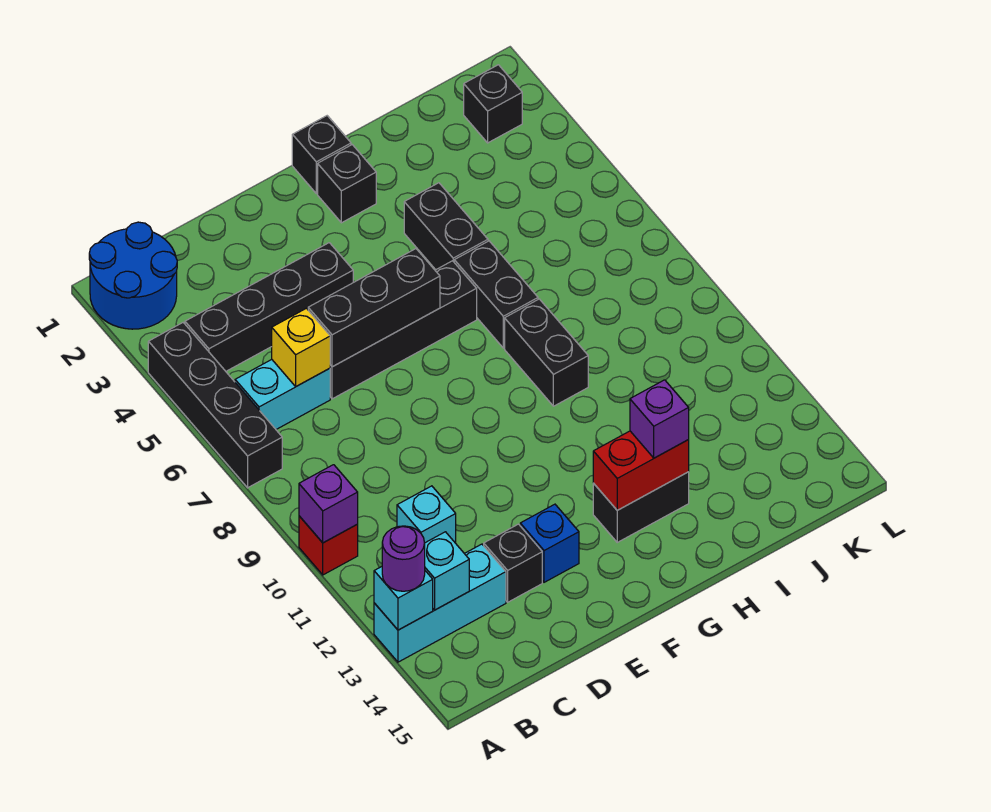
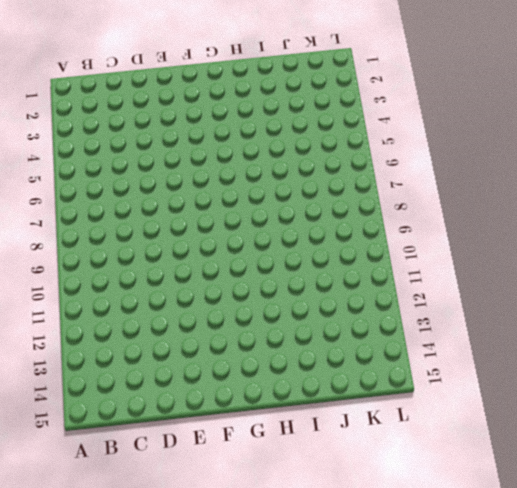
none -> blue round brick A1:B2 level 1
none -> black brick A4:A7 level 1
none -> red brick A10 level 1

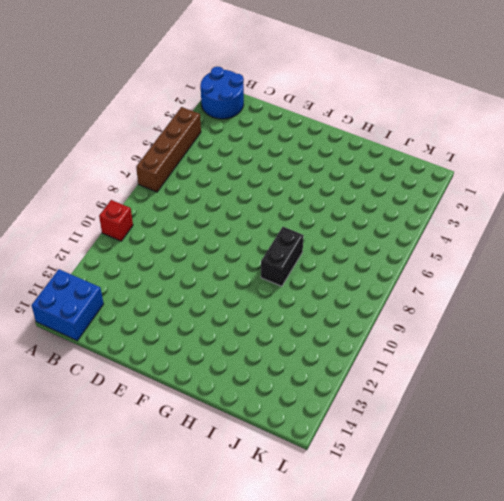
brown brick A4:A7 level 1 -> black brick A4:A7 level 1
blue brick A14:B15 level 1 -> none
none -> cyan brick A13:C13 level 1
none -> black brick B4:E4 level 1
none -> cyan brick B6:C6 level 1

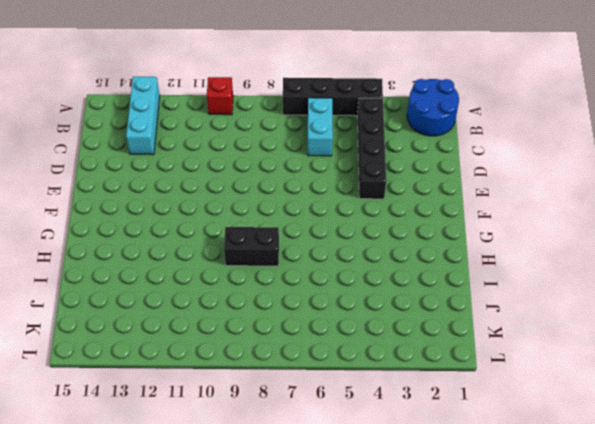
none -> cyan brick C11 level 1
none -> black brick D6:G6 level 1
none -> black brick D13 level 1

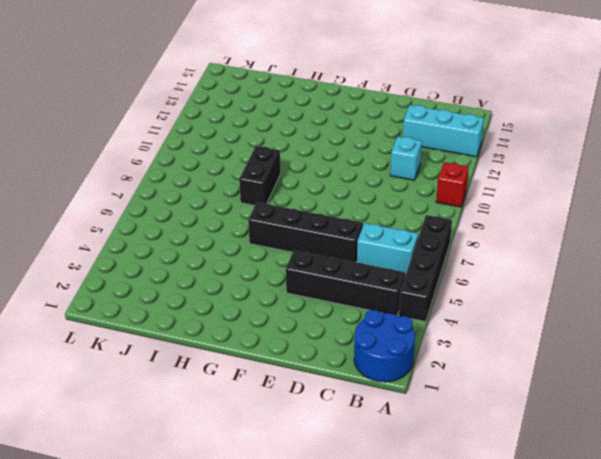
none -> black brick D13 level 1
none -> blue brick E13 level 1
none -> black brick G1 level 1

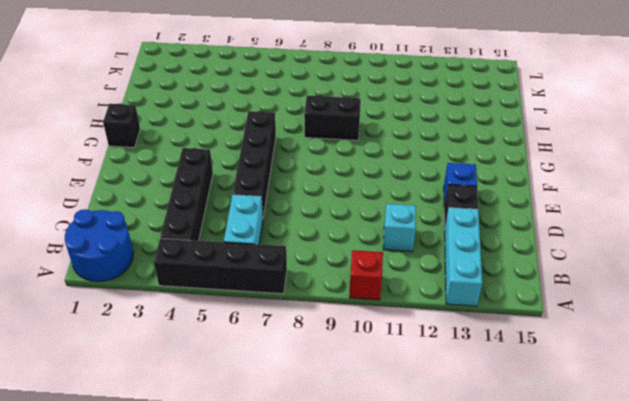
none -> black brick G2 level 1
none -> black brick G13:H13 level 1
none -> black brick H4:H5 level 1

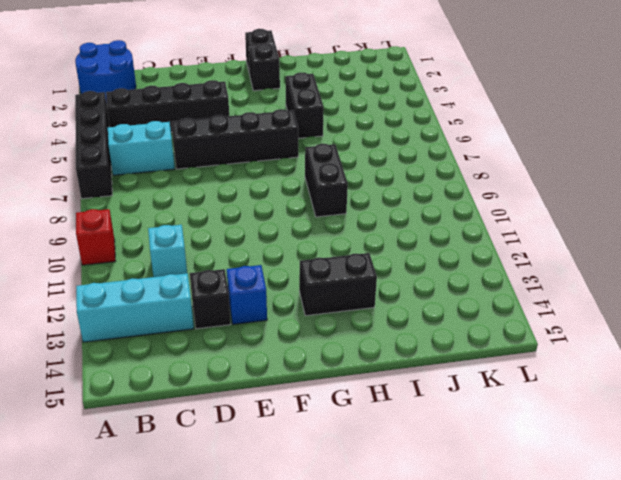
none -> black brick H6:H7 level 1
none -> black brick K2 level 1
none -> purple brick A10 level 2

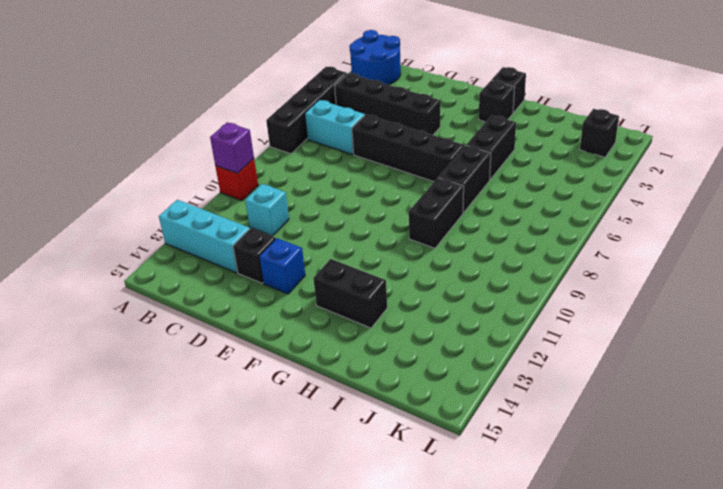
none -> cyan brick A13 level 2
none -> cyan brick B13 level 2
none -> yellow brick C6 level 2

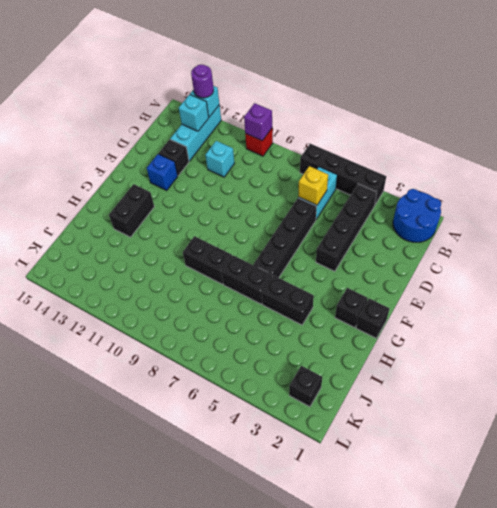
none -> black brick D6:F6 level 2
none -> red brick G13:H13 level 2
none -> purple brick H13 level 3

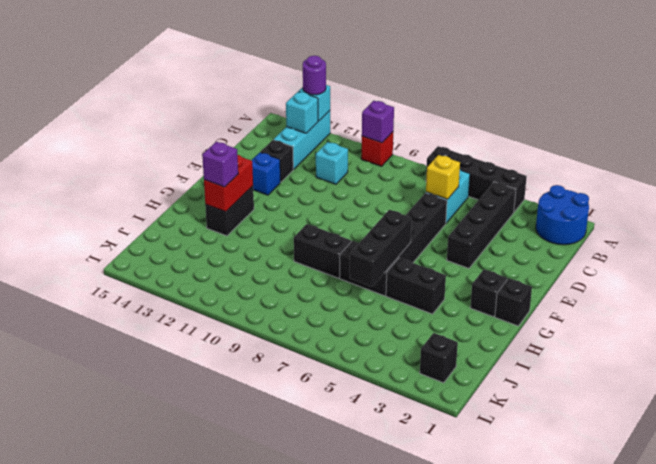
black brick G6:I6 level 2 -> black brick D6:F6 level 2

